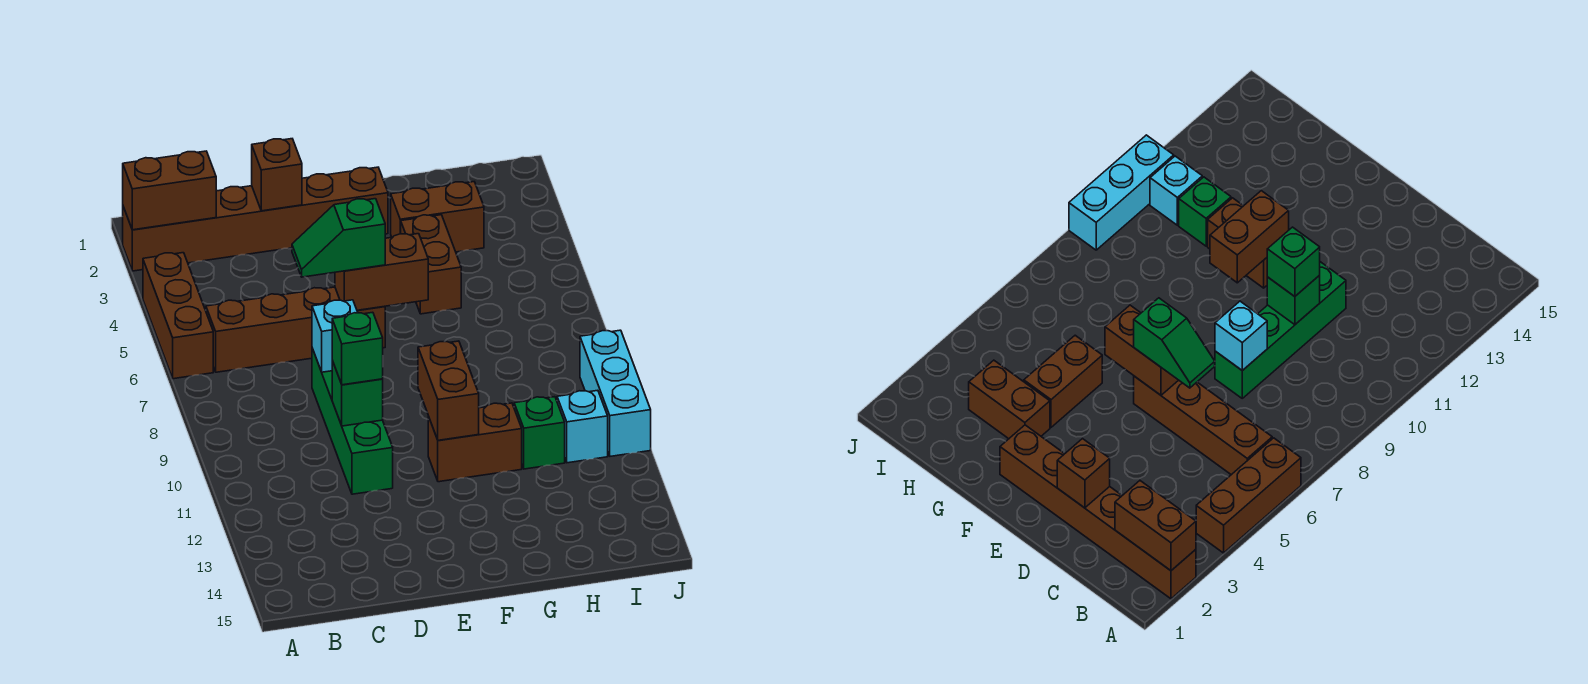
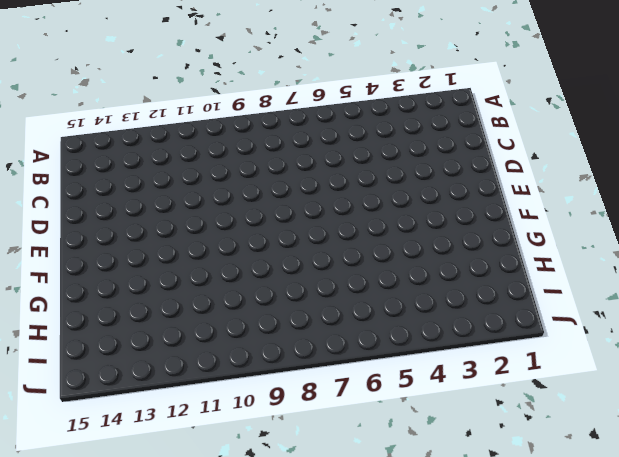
none -> brown brick A2:F2 level 1
none -> brown brick A4:A6 level 1
none -> brown brick B6:E6 level 1

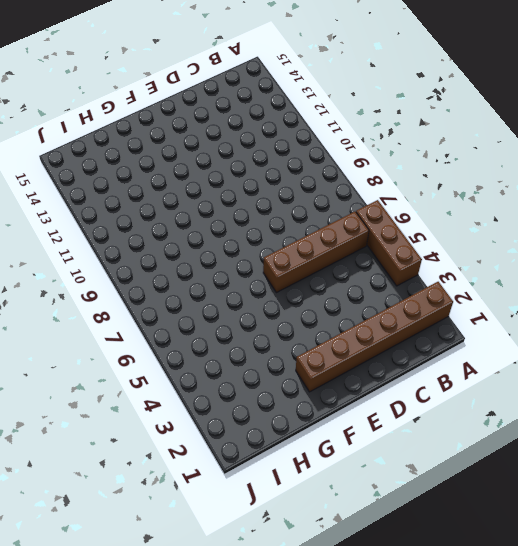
none -> green brick D8:D11 level 1
none -> brown brick F11:G11 level 1
none -> brown brick G3:H3 level 1

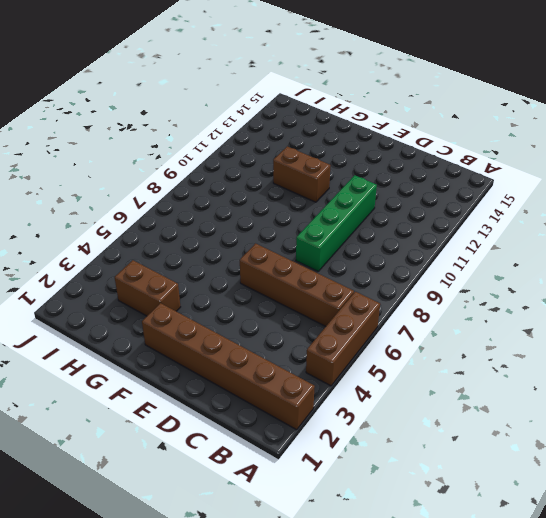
none -> brown brick G4:G5 level 1
none -> green brick H11 level 1
none -> cyan brick I11 level 1

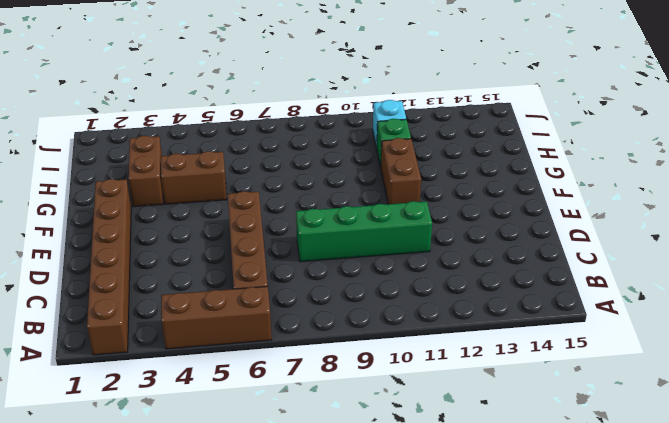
none -> cyan brick J9:J11 level 1
none -> brown brick A2:B2 level 2
none -> brown brick D2 level 2

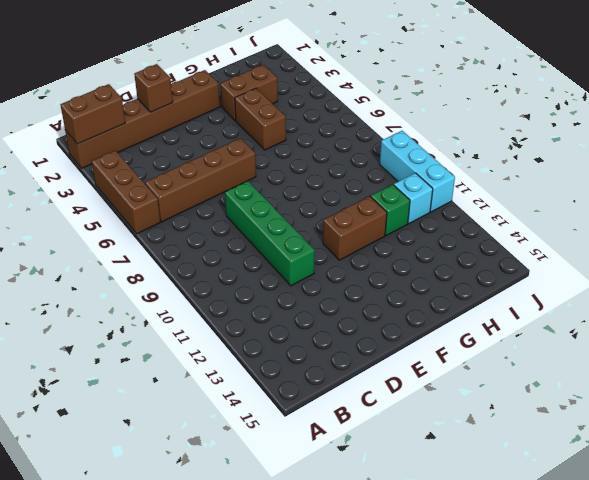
none -> cyan brick D8 level 2
none -> green brick D10 level 2
none -> brown brick E6:F6 level 2

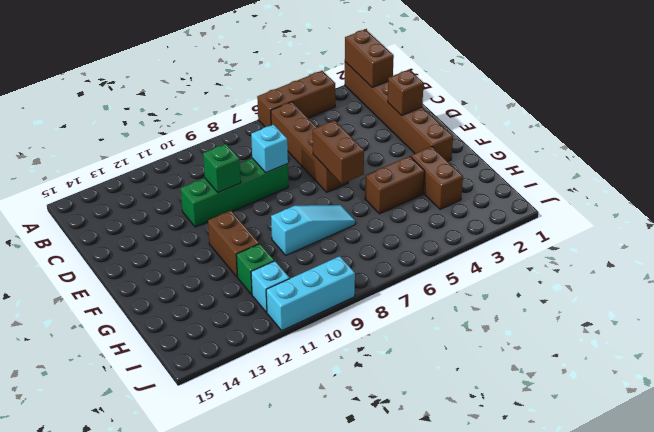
cyan slope G7:G9 level 1 top 9 -> none
none -> brown brick F10:F11 level 2
none -> green slope D6:E6 level 3 top E
none -> green brick D10 level 3

